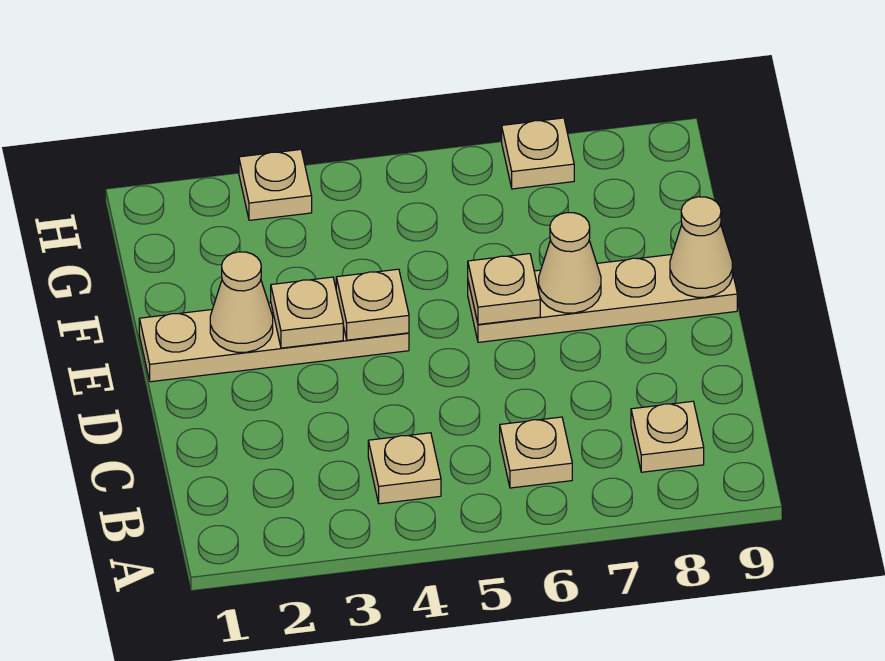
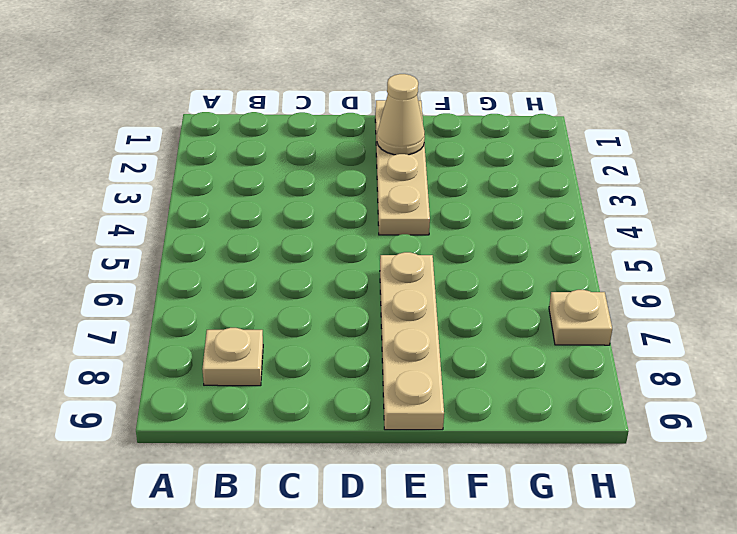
none -> tan plate B4 level 1
none -> tan plate B6 level 1
none -> tan plate H3 level 1

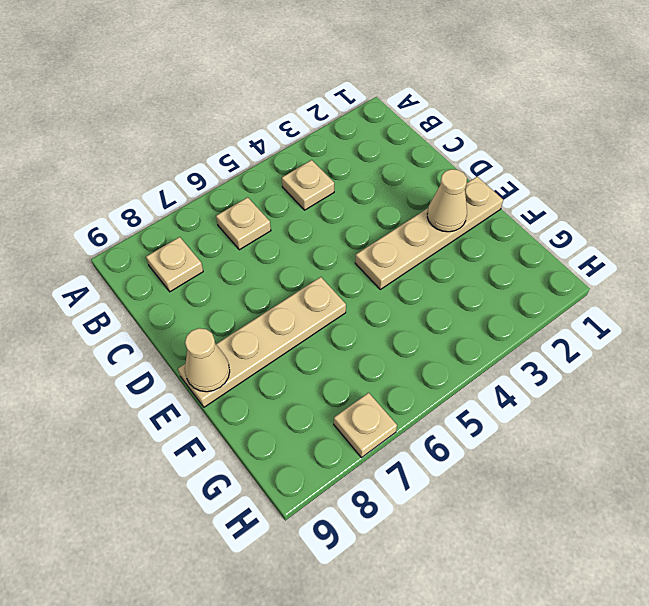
none -> tan plate H3 level 1
none -> tan plate E3 level 2
none -> tan plate E4 level 2

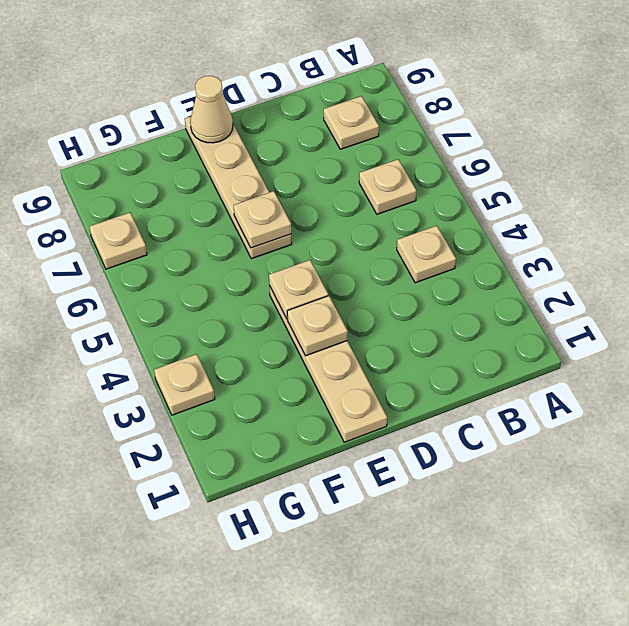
none -> tan cone E2 level 2
none -> tan cone E7 level 2

